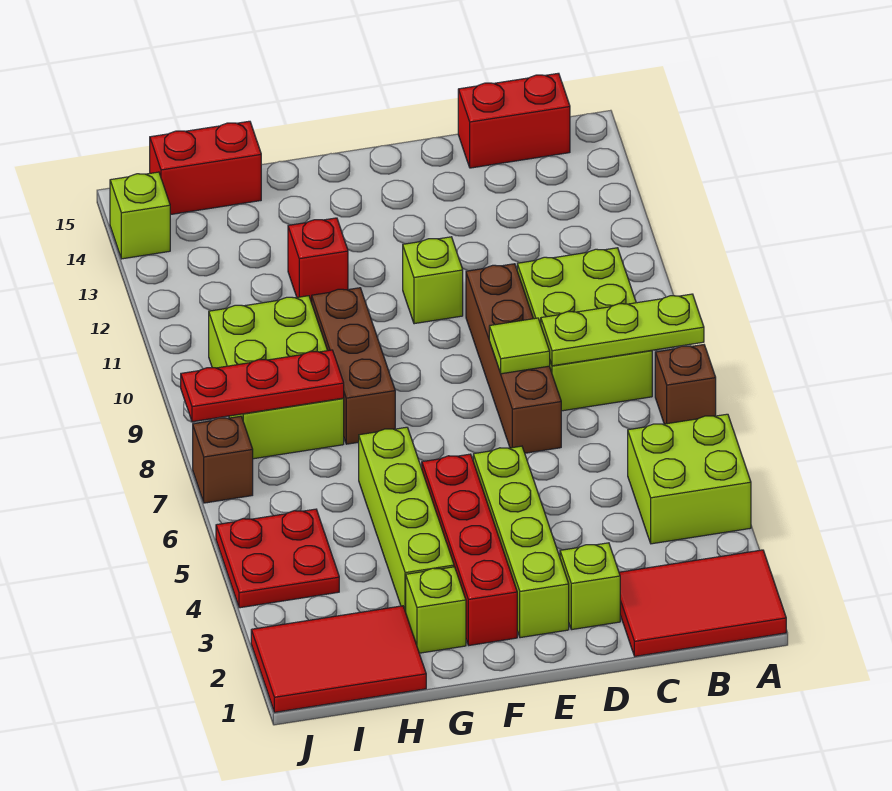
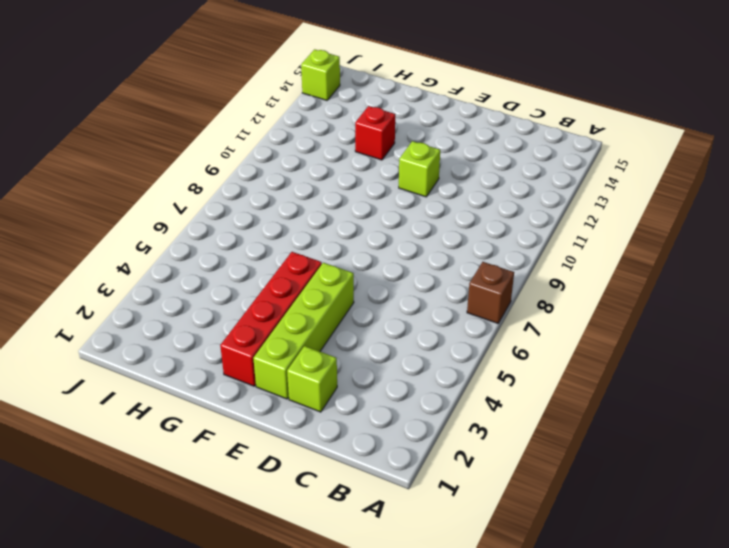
none -> red tile A1:C2 level 1
none -> lime brick A4:B5 level 1
none -> lime brick B8:C10 level 1

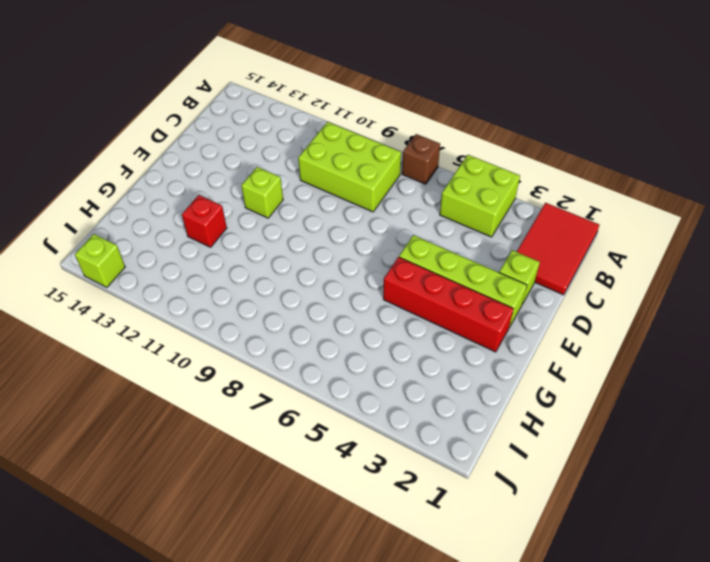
none -> red brick B15:C15 level 1
none -> brown brick D7:D10 level 1
none -> lime brick G2 level 1

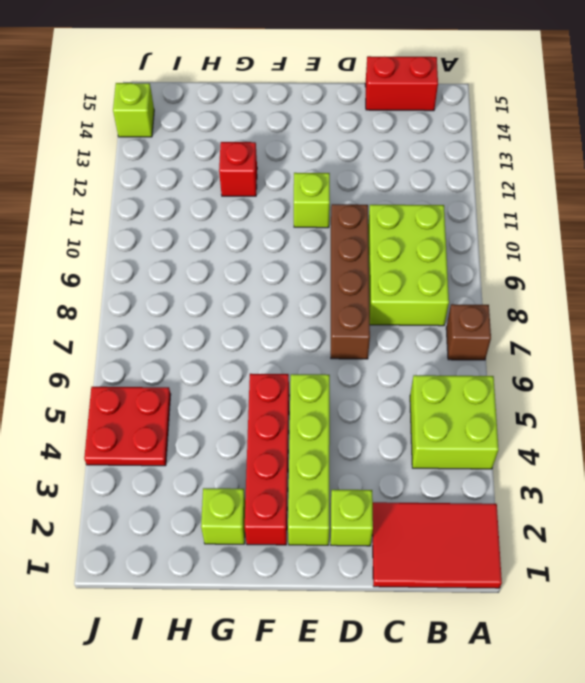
none -> lime brick G3:G6 level 1
none -> brown brick G8:G10 level 1
none -> red tile H1:J2 level 1

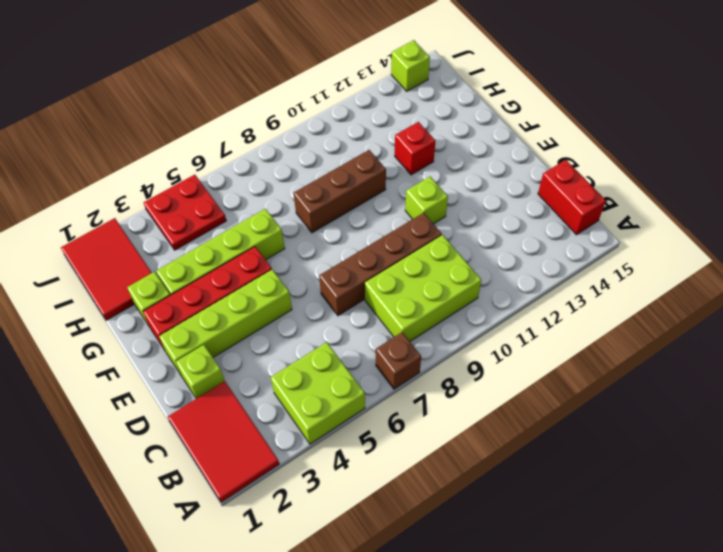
none -> lime brick H8:I10 level 1
none -> red brick H15:I15 level 1
none -> brown brick J7 level 1

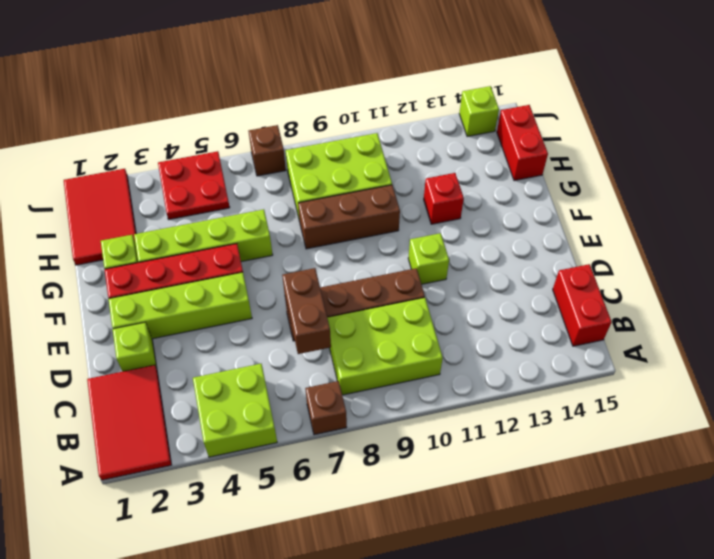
brown brick C7:D7 level 2 -> none
none -> lime plate A8:C8 level 2
none -> lime tile D8 level 2
none -> red plate H8:J8 level 2

